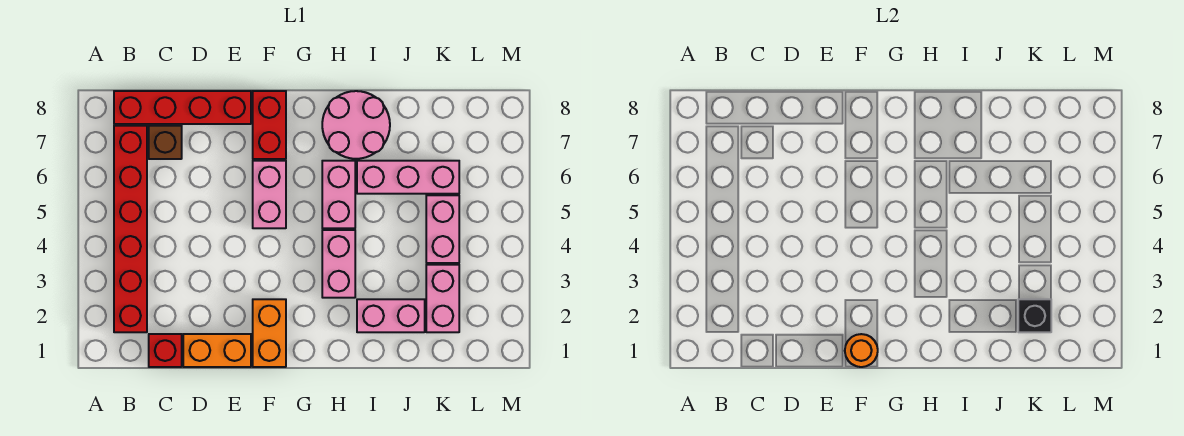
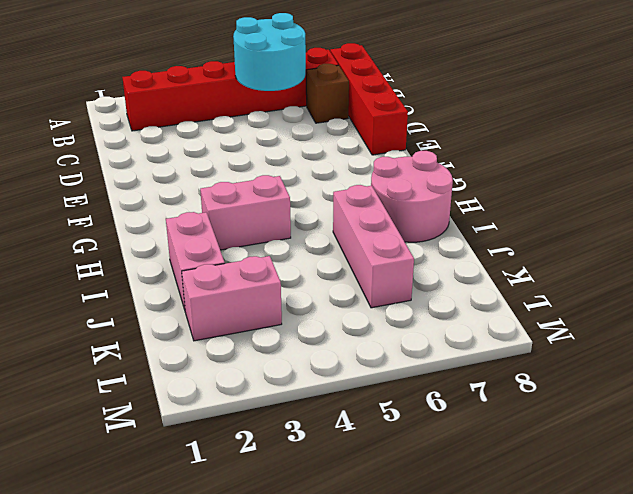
cyan round brick B5:C6 level 2 -> none
none -> red brick C1 level 1
none -> orange brick D1:E1 level 1
none -> orange brick F1:F2 level 1

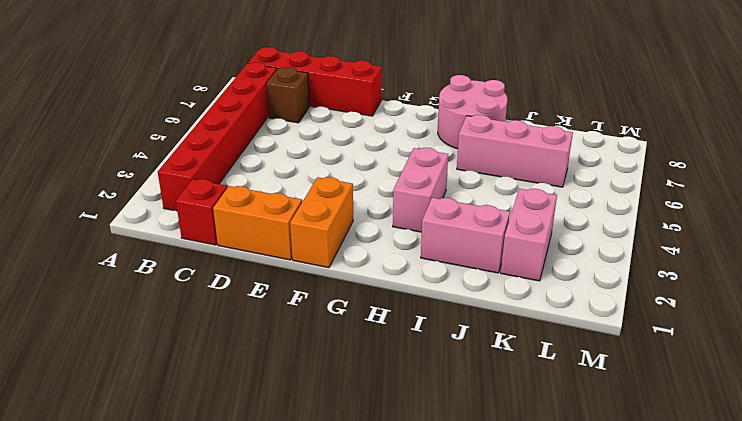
none -> pink brick F5:F6 level 1
none -> red brick F7:F8 level 1
none -> pink brick H5:H6 level 1

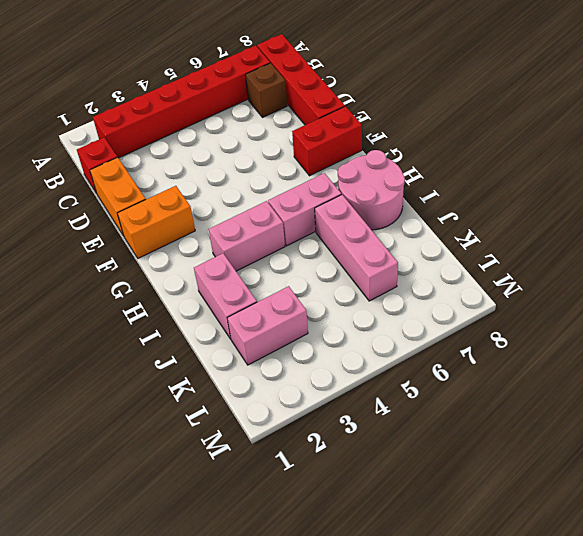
none -> pink brick F5:F6 level 1
none -> pink brick K4:K5 level 1
none -> orange round brick F1 level 2

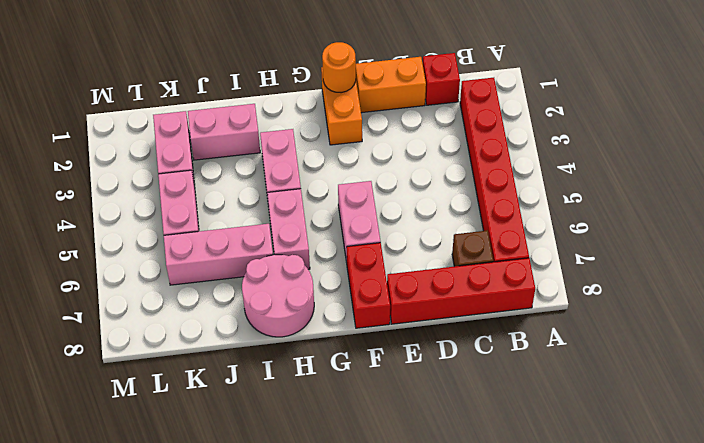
none -> black brick K2 level 2

